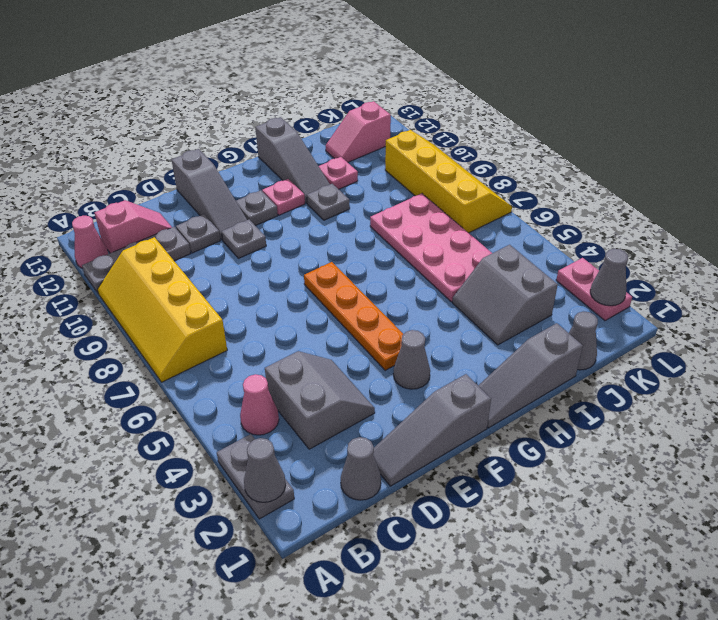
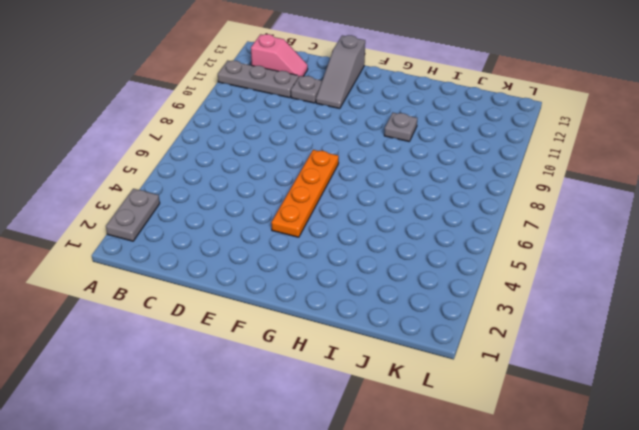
none -> yellow slope A7:B10 level 1 top B
none -> pink cone A12 level 1
none -> pink cone B4 level 1

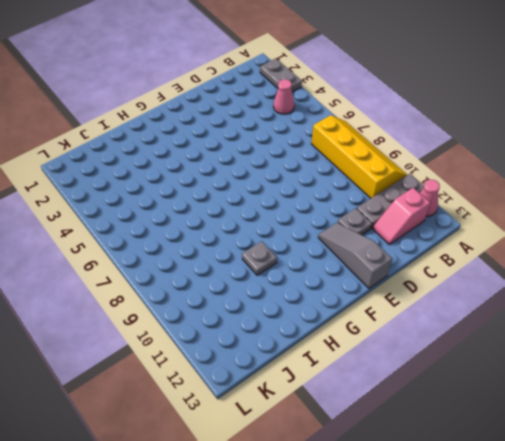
none -> grey cone C1 level 1
none -> grey slope C3:D4 level 1 top C
none -> grey slope D1:F1 level 1 top F

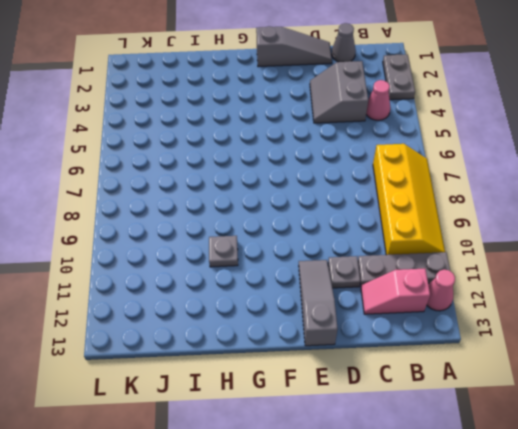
none -> grey plate E10 level 1
none -> grey cone F3 level 1
none -> orange plate F4:F7 level 1

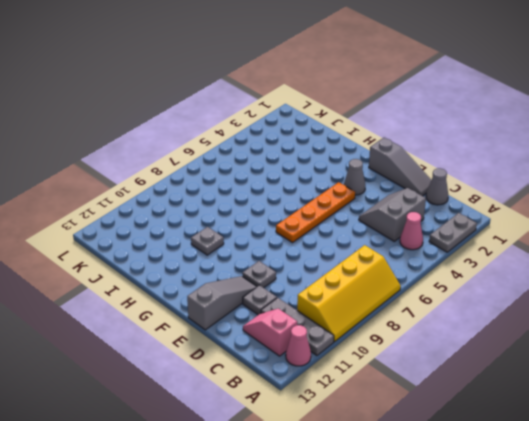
none -> grey plate F11 level 1
none -> grey slope G1:I1 level 1 top I
none -> pink plate G11 level 1

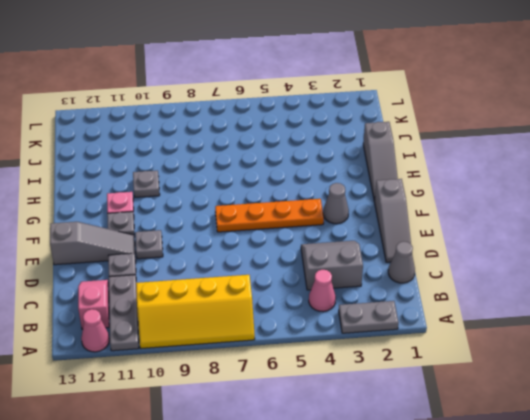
none -> grey slope H11:H13 level 1 top 13
none -> grey slope I3:J4 level 1 top J
none -> pink plate I5:J8 level 1

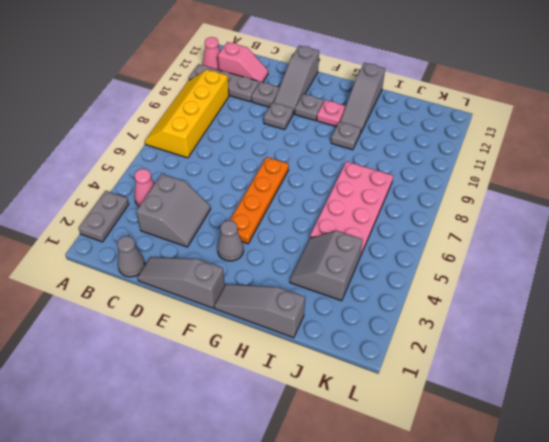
none -> pink plate I11 level 1
none -> grey cone J1 level 1
none -> pink slope J12:K12 level 1 top K

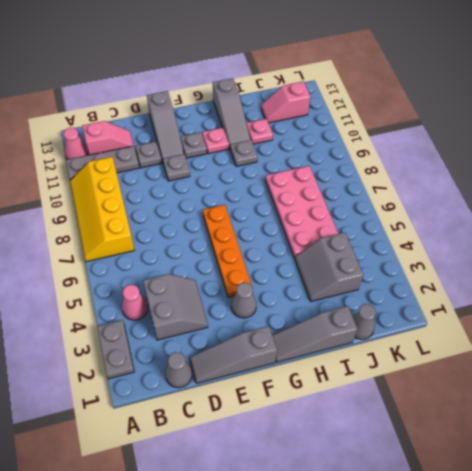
none -> yellow slope K7:L10 level 1 top K
none -> pink plate L2:L3 level 1
none -> grey cone A2 level 2

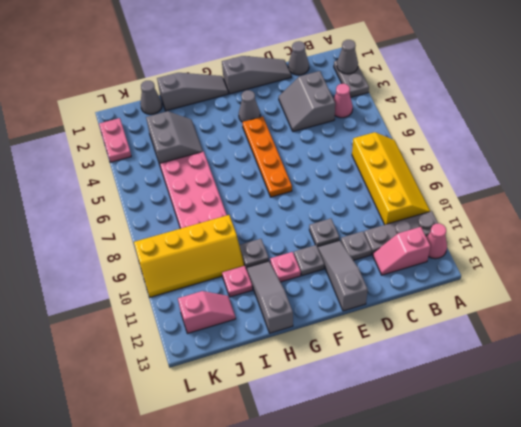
yellow slope I9:L10 level 1 top 9 -> yellow slope K7:L10 level 1 top K
none -> grey cone L2 level 2

